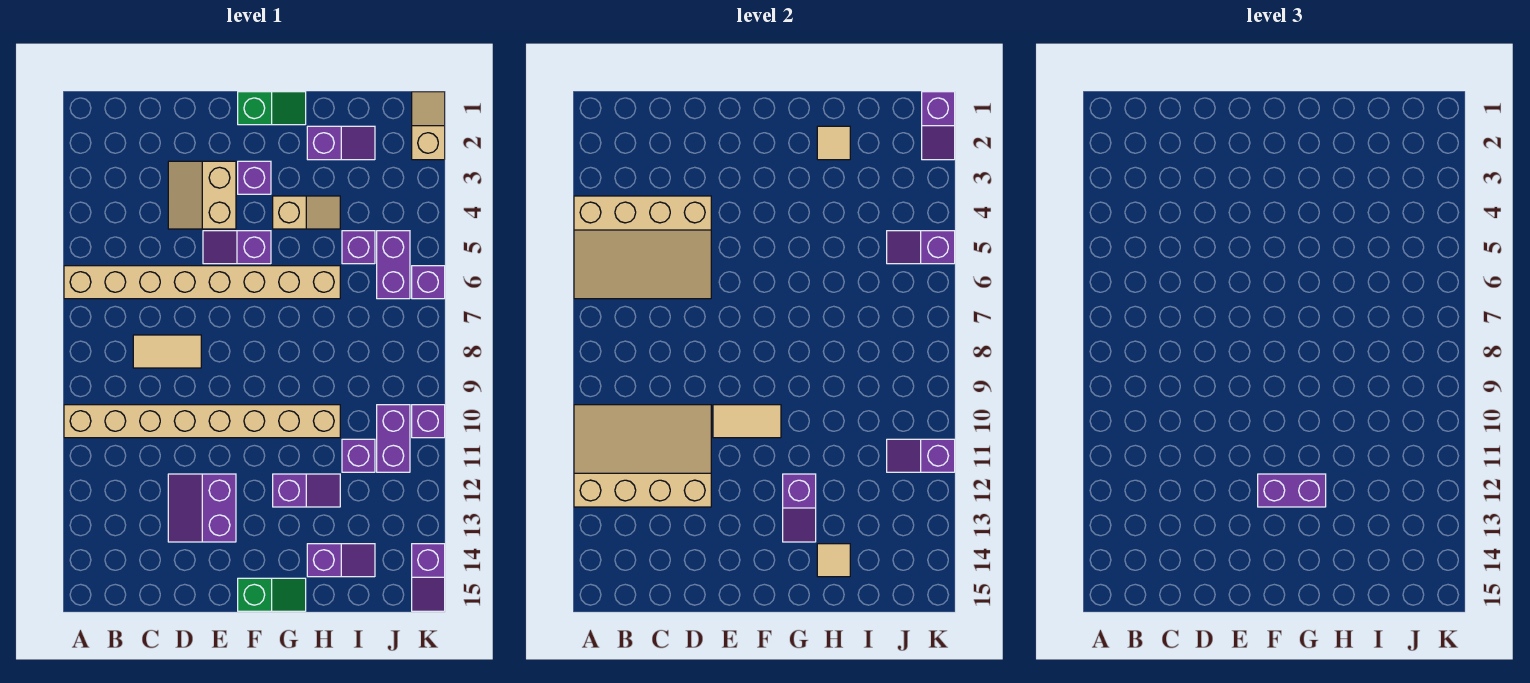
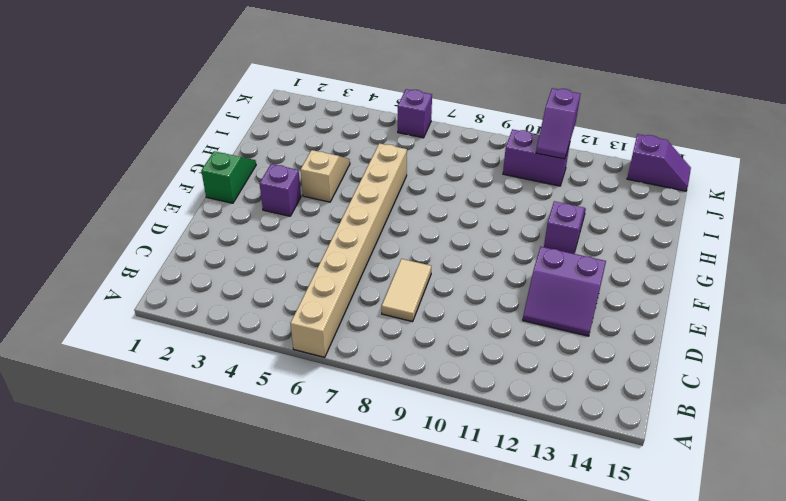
none -> tan brick A10:H10 level 1
none -> tan slope D3:E4 level 1 top E
none -> purple slope E5:F5 level 1 top F
none -> green slope F15:G15 level 1 top F

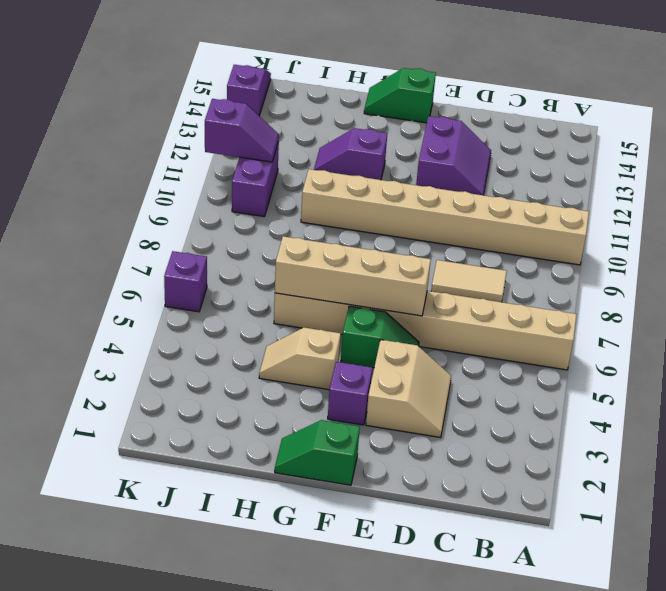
green slope E5:F5 level 1 top F -> purple slope E5:F5 level 1 top F
tan brick E6:H6 level 2 -> none
none -> purple slope H2:I2 level 1 top H
none -> purple slope H14:I14 level 1 top H
none -> purple brick I5 level 1
none -> purple brick I11 level 1

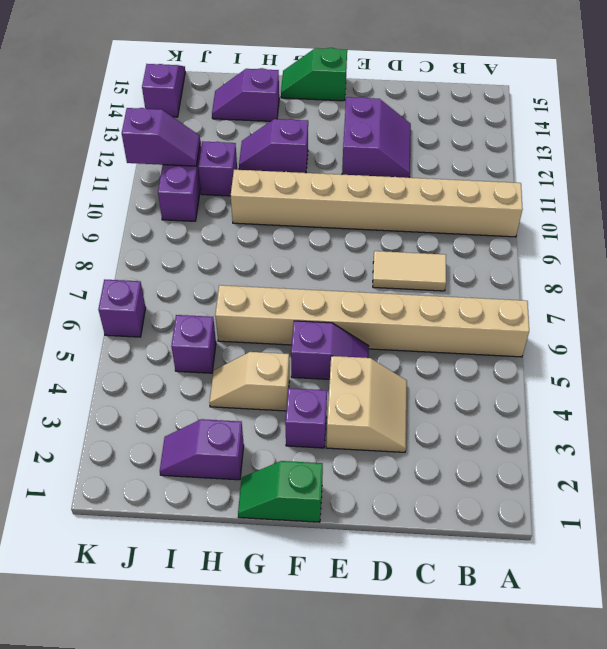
none -> purple brick J5:J6 level 1
none -> tan slope K1:K2 level 1 top 2
none -> purple brick K10 level 1
none -> tan slope A4:D6 level 2 top 4

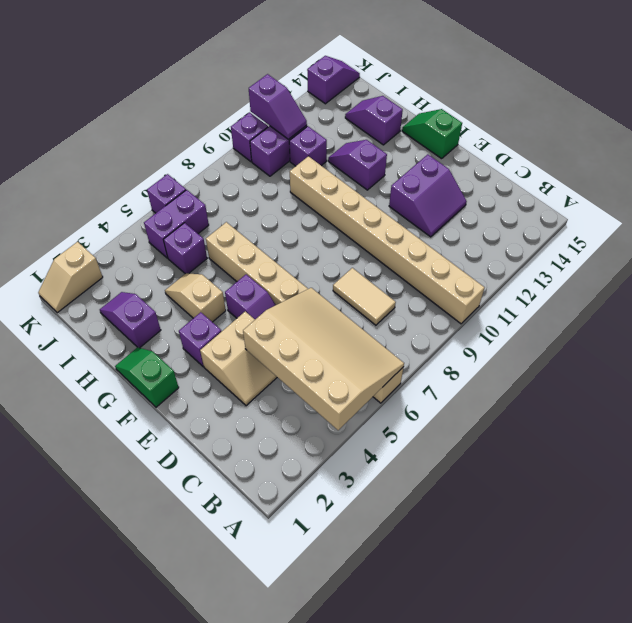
none -> tan slope A10:D12 level 2 top 12
none -> tan tile E10:F10 level 2
none -> purple slope G12:G13 level 2 top 12
none -> tan tile H2 level 2

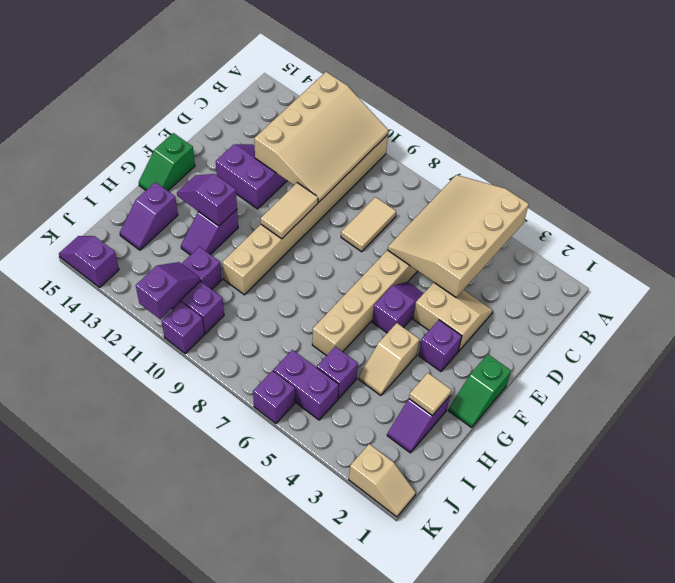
none -> tan tile H14 level 2
none -> purple slope J5:K5 level 2 top K
none -> purple slope K1:K2 level 2 top 1
none -> purple brick F12:G12 level 3

